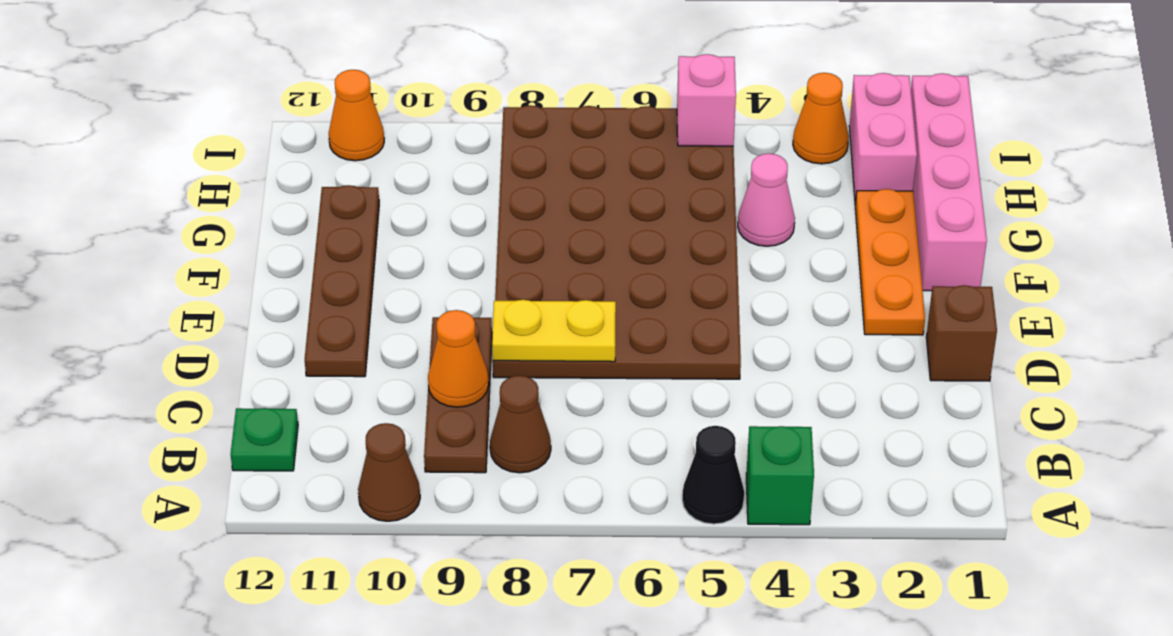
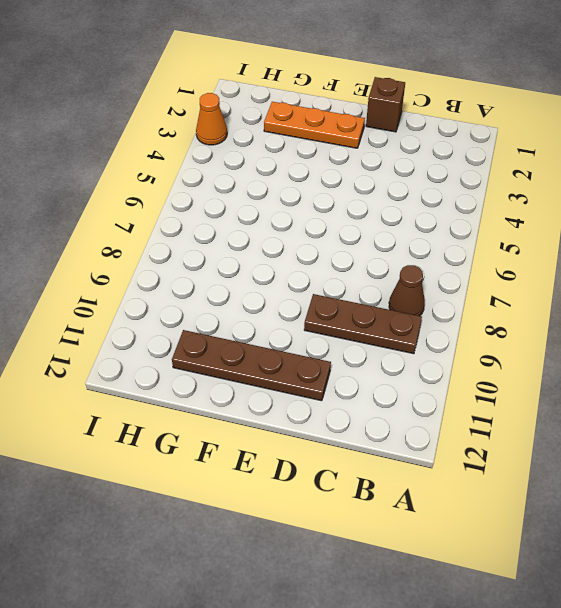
none -> green brick A4 level 1
none -> black cone A5 level 1
none -> brown cone A10 level 1

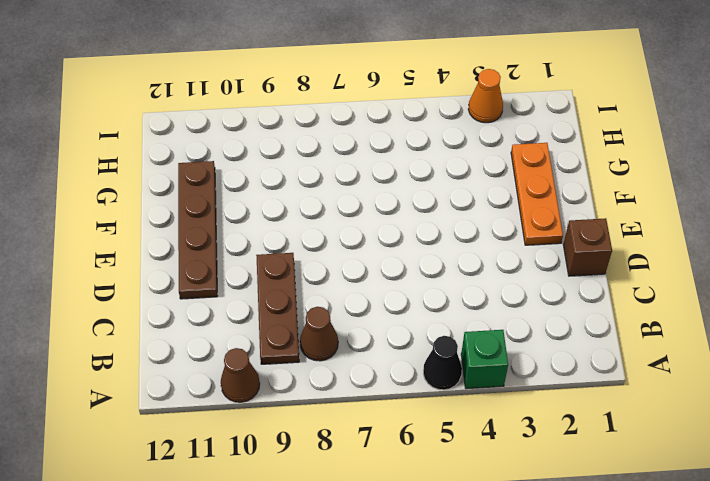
none -> green plate B12 level 1
none -> brown plate D5:I8 level 1
none -> pink brick F1:I1 level 1

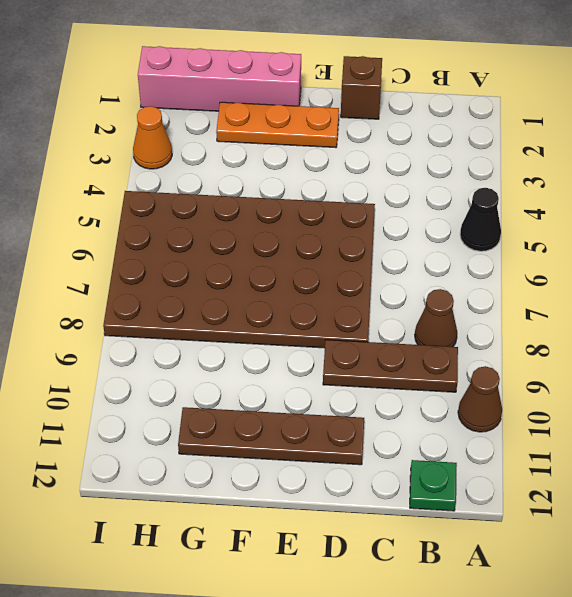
none -> green brick A4 level 1
none -> pink cone G4 level 1
none -> pink brick H2:I2 level 1

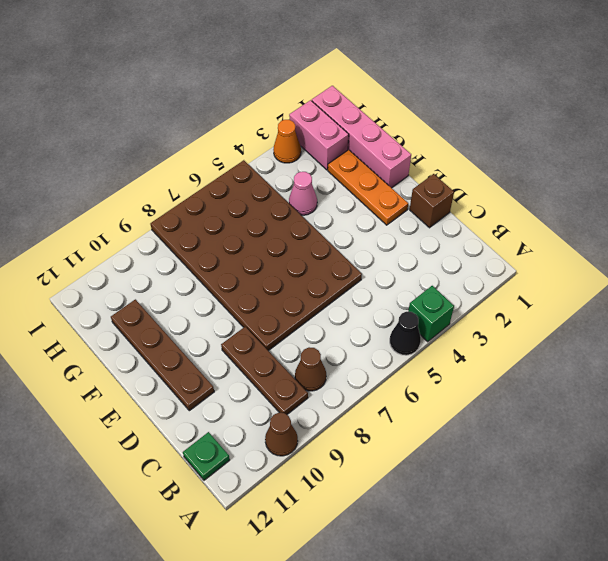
none -> orange cone I11 level 1
none -> orange cone C9 level 2
none -> yellow plate D7:D8 level 2

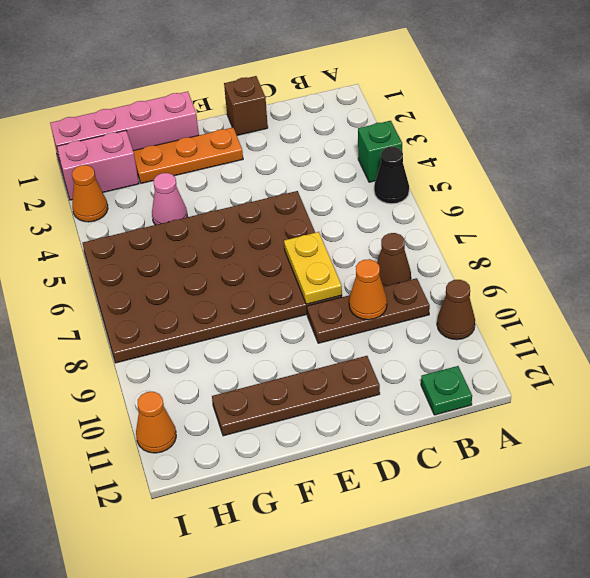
none -> pink brick I5 level 2

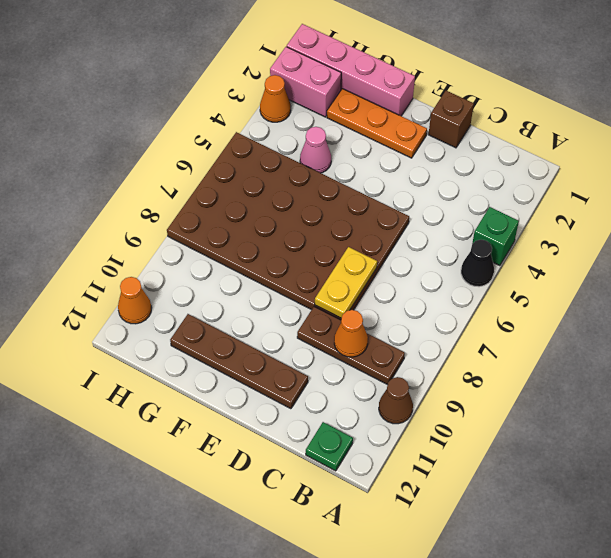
none -> brown cone B8 level 1
none -> pink brick I5 level 2

